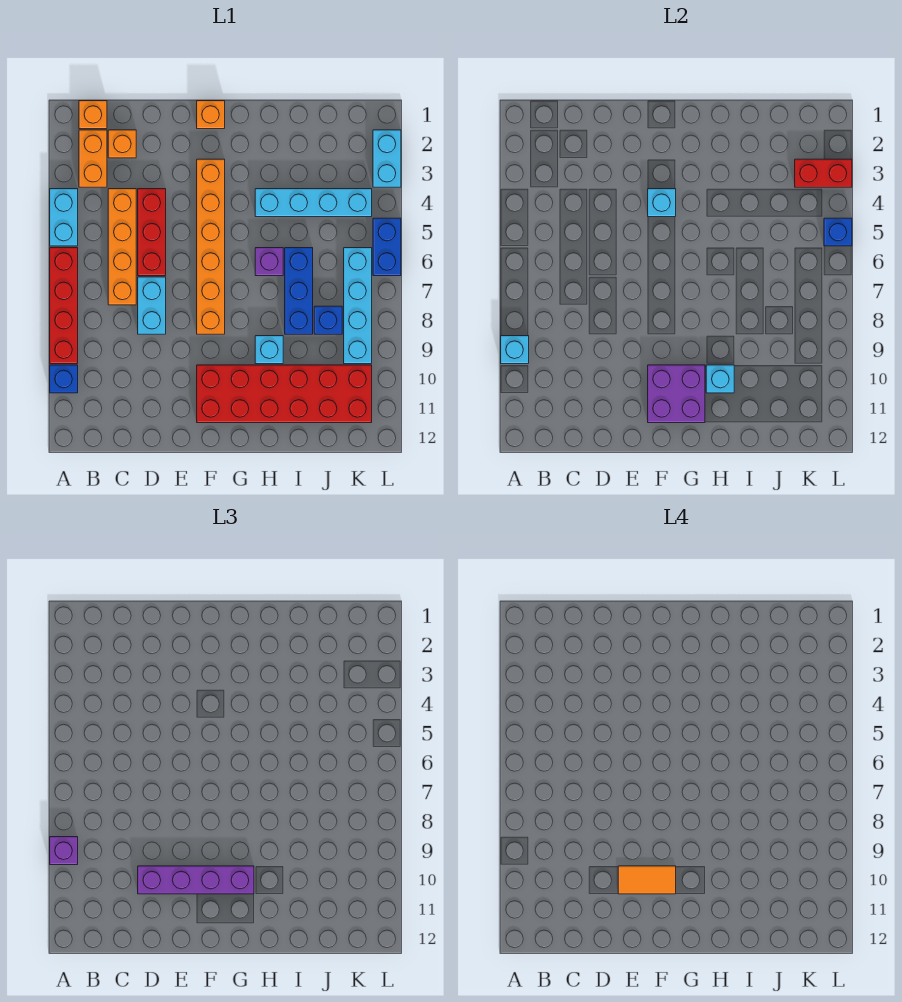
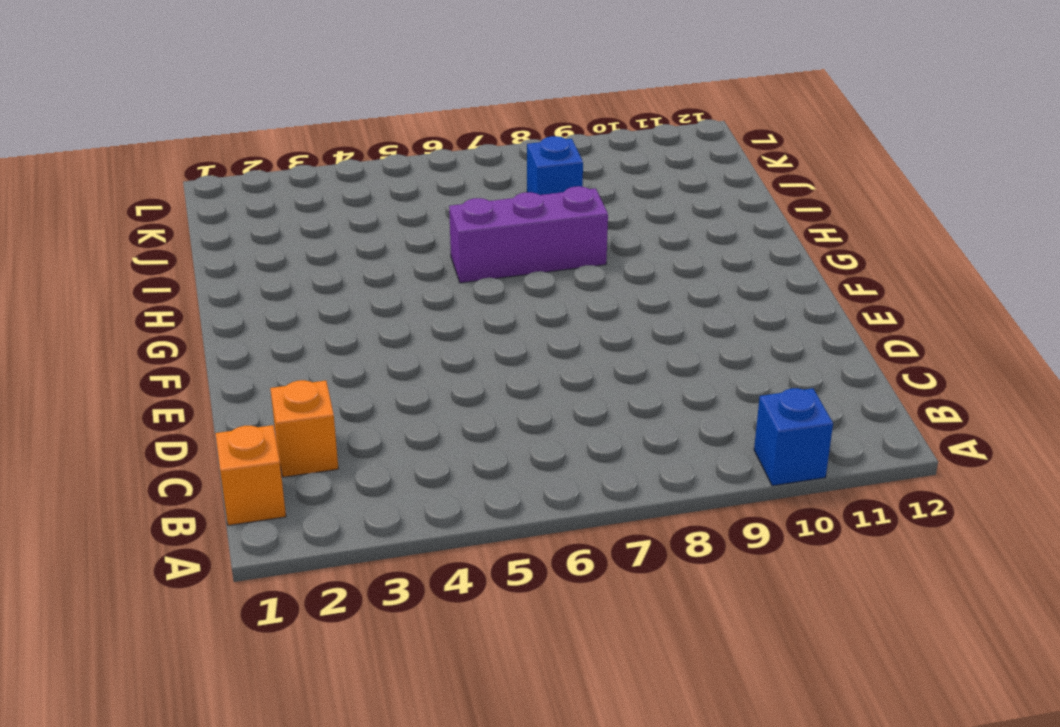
purple brick H6:H8 level 1 -> purple brick H6 level 1
none -> cyan brick A4:A5 level 1
none -> red brick A6:A9 level 1
none -> orange brick B2:B3 level 1

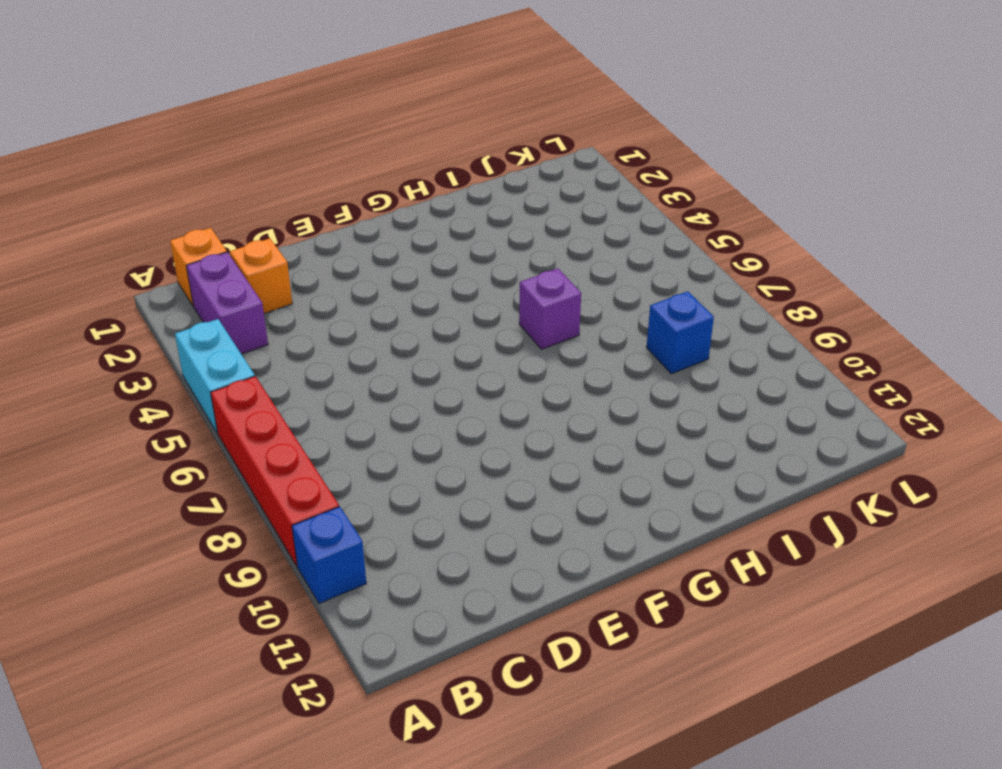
purple brick B2:B3 level 1 -> orange brick B2:B3 level 1
none -> orange brick C4:C7 level 1
none -> red brick D4:D6 level 1
none -> cyan brick D7:D8 level 1

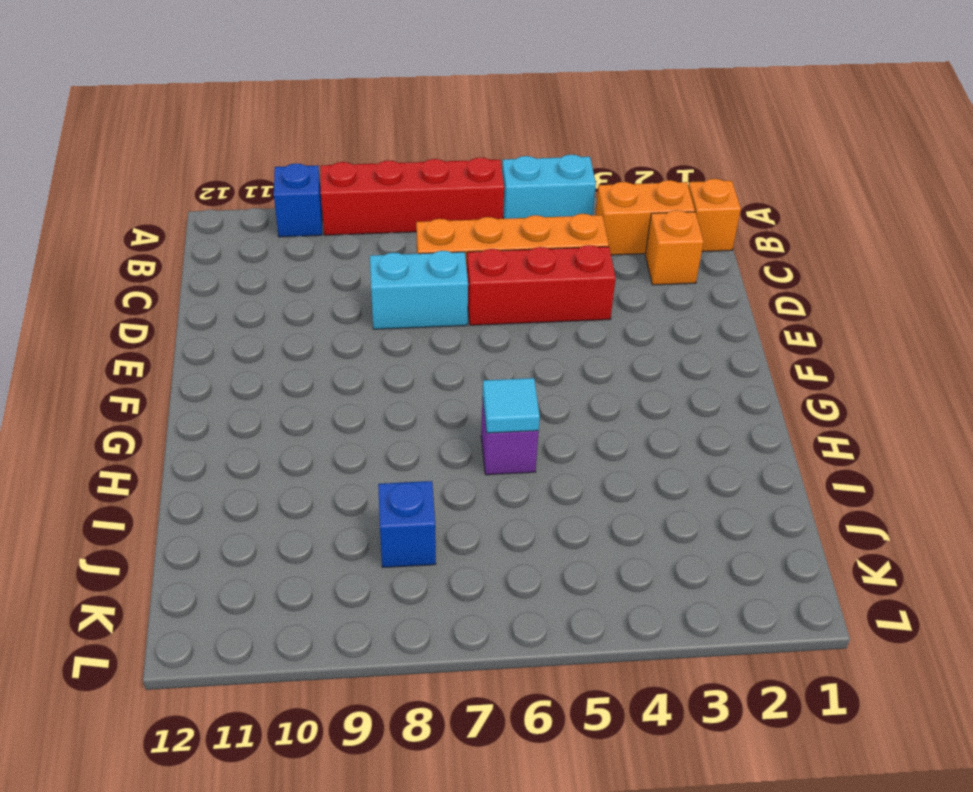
cyan tile H6 level 2 -> none
none -> orange brick F1 level 1
none -> orange brick F3:F8 level 1
none -> red brick F10:K11 level 1

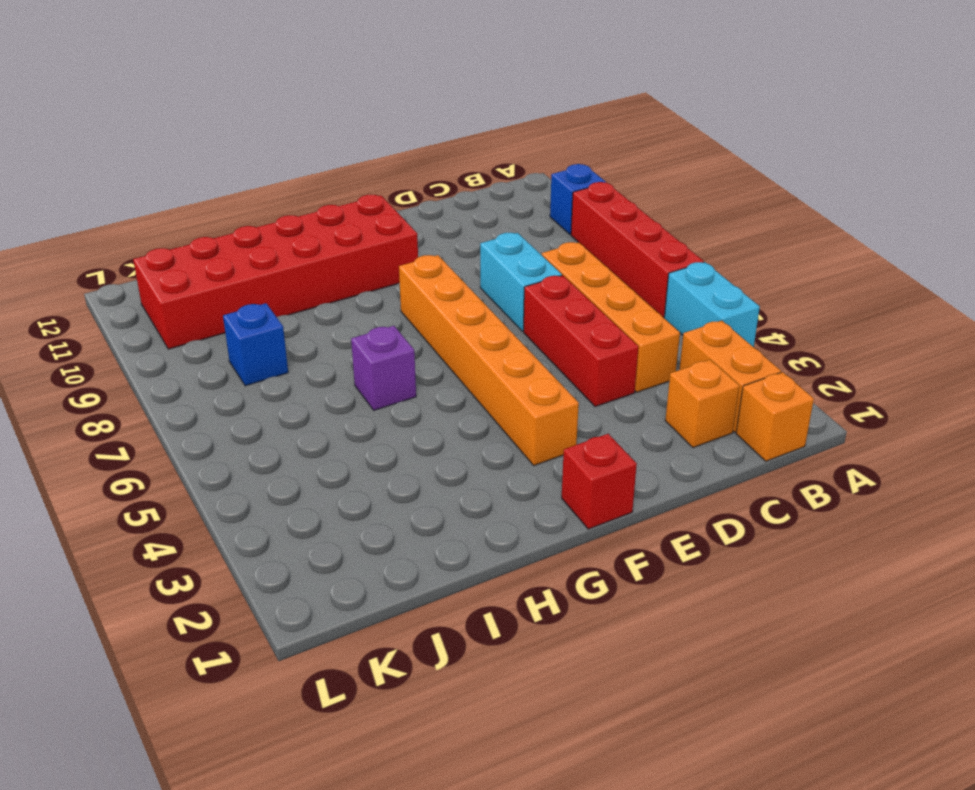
red brick F1 level 1 -> orange brick F1 level 1
none -> cyan brick H4:K4 level 1
none -> cyan brick H9 level 1
none -> blue brick I6:I8 level 1

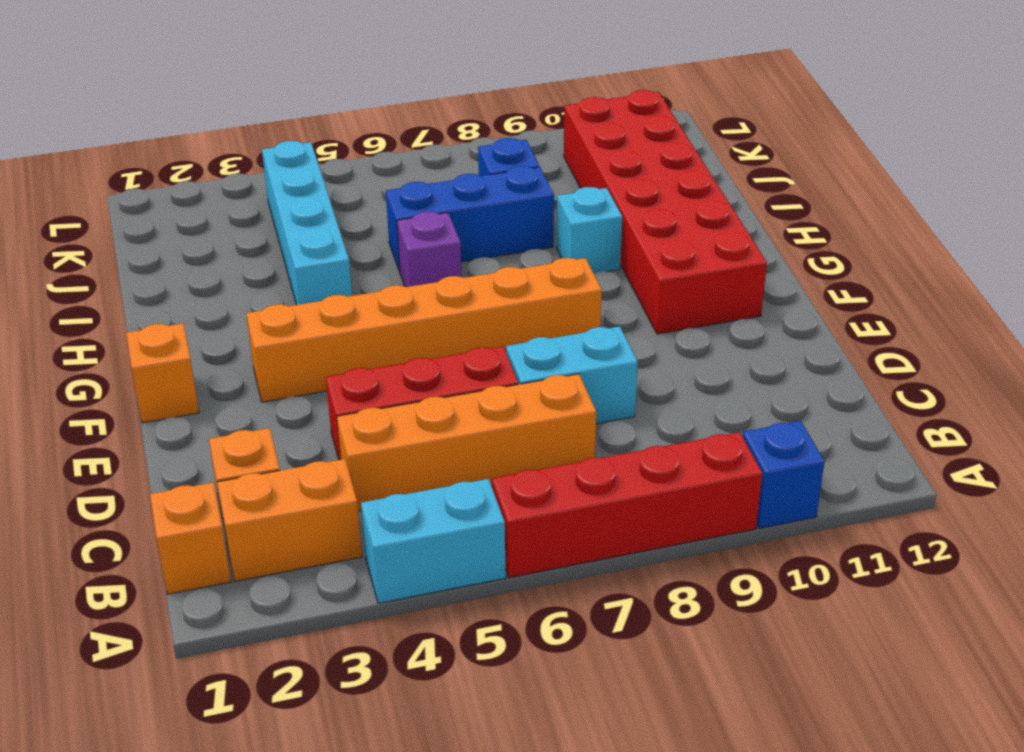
none -> cyan brick K6:K9 level 1
none -> cyan brick L2:L3 level 1
none -> blue brick L5:L6 level 1

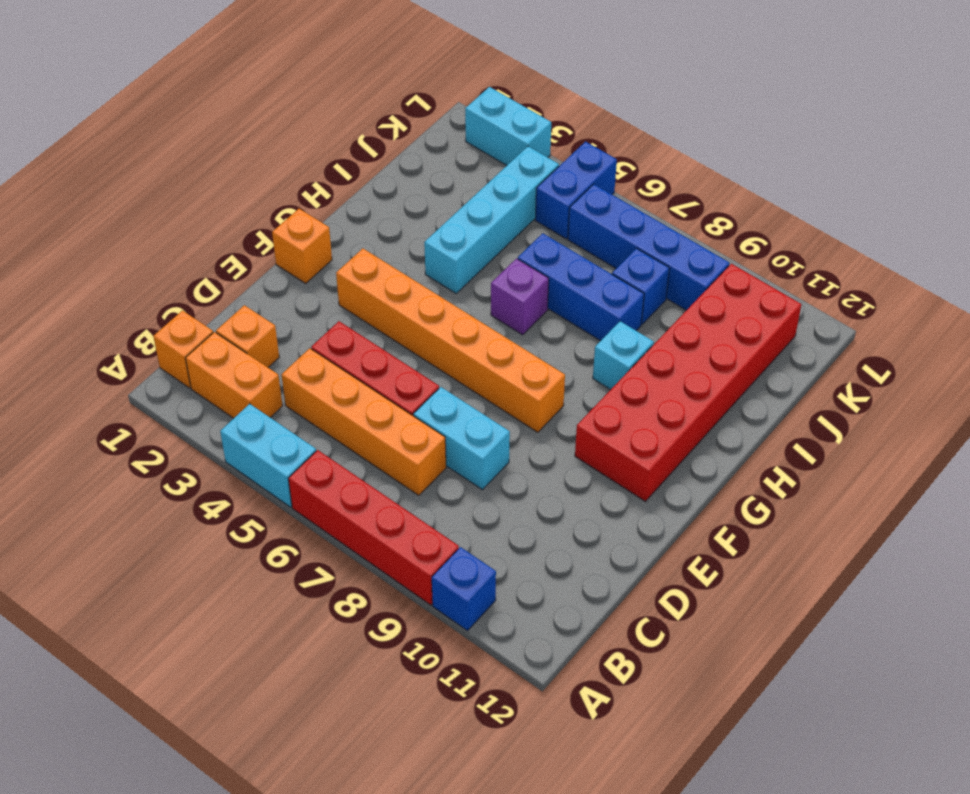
blue brick K5:L5 level 1 -> blue brick L5:L6 level 1
blue brick K6:K9 level 1 -> cyan brick K6:K9 level 1
none -> cyan brick A9 level 2
none -> cyan brick F4 level 2
none -> purple brick F10:G11 level 2

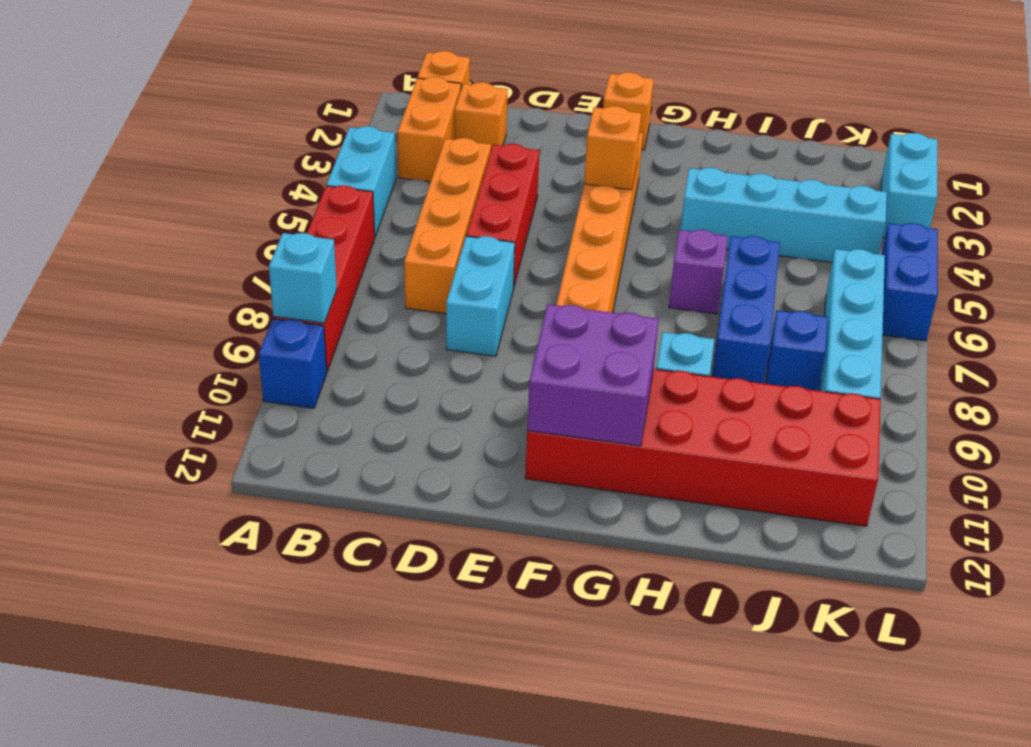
orange brick F4 level 2 -> cyan brick F4 level 2
none -> cyan brick H10 level 2
none -> red brick K3:L3 level 2
none -> blue brick L5 level 2

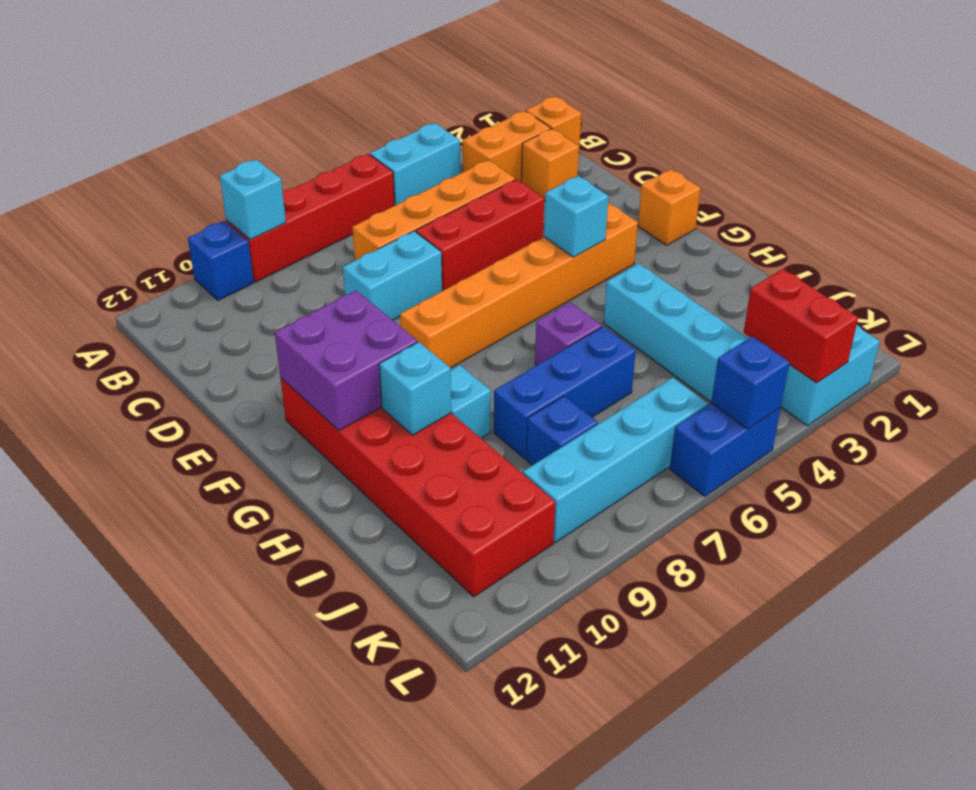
none -> purple brick A9 level 3
none -> purple brick D10:G10 level 3
none -> orange tile E10:F10 level 4

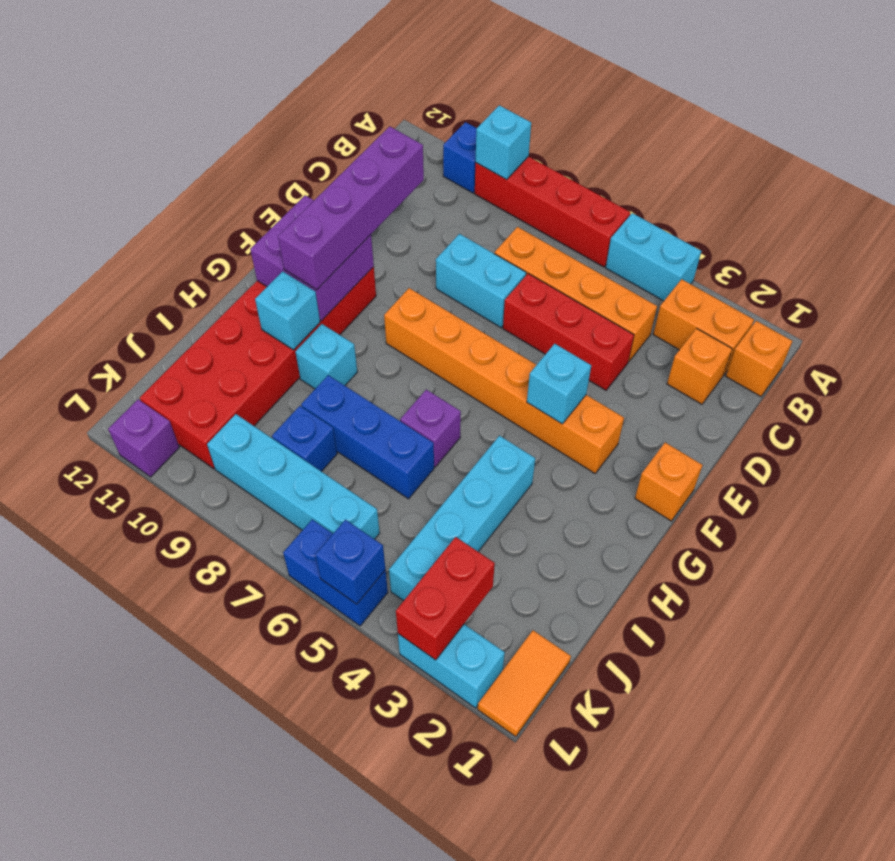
orange tile K1:L1 level 1 -> orange tile E10:F10 level 4
purple brick L11 level 1 -> purple brick A9 level 3

